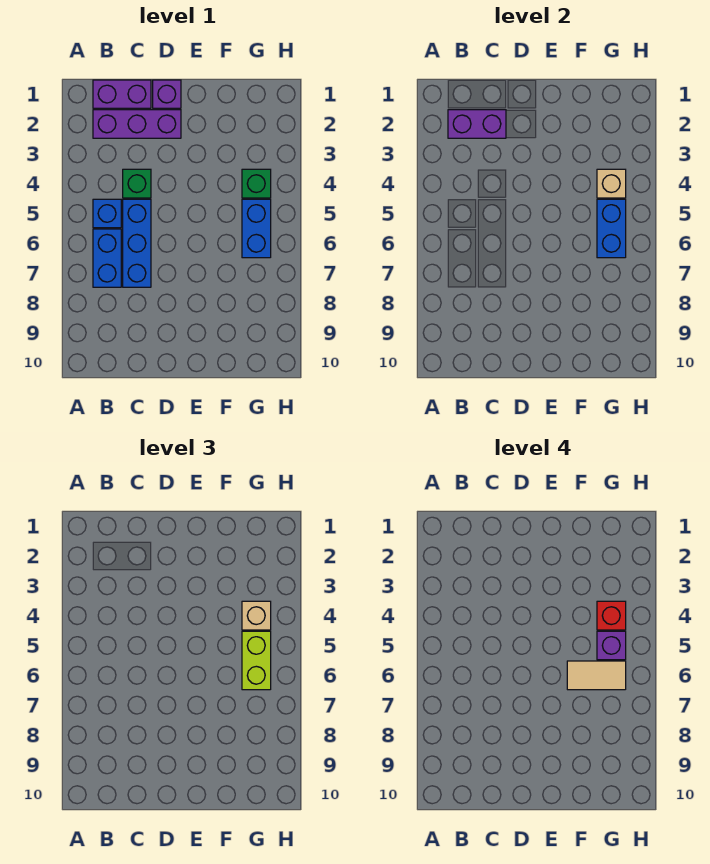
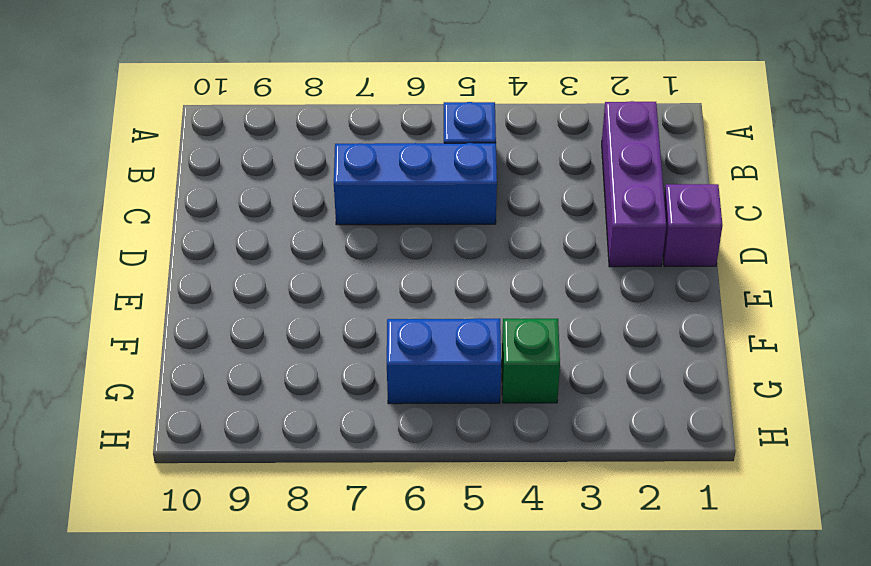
none -> purple brick B1:C1 level 1
none -> blue brick B6:B7 level 1
none -> green brick C4 level 1

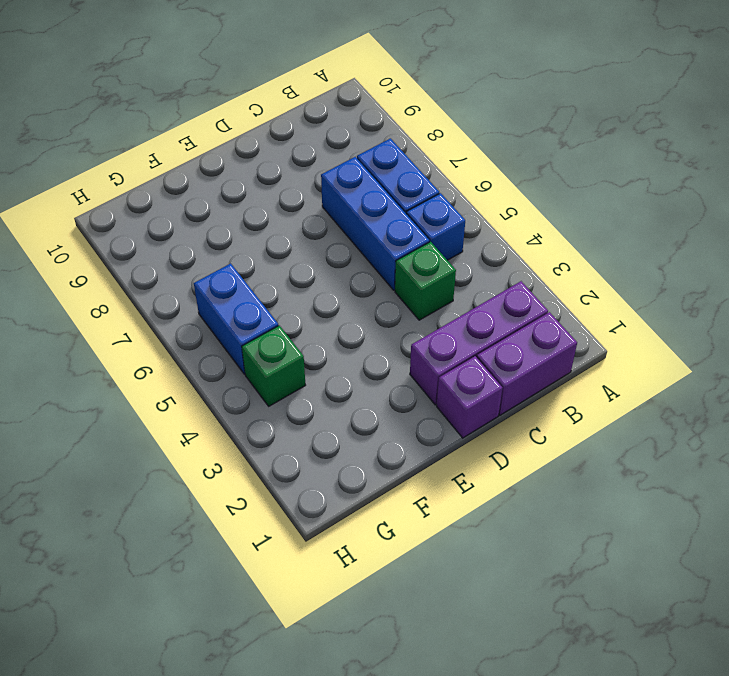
none -> purple brick B2:C2 level 2
none -> tan brick G4 level 2
none -> blue brick G5:G6 level 2

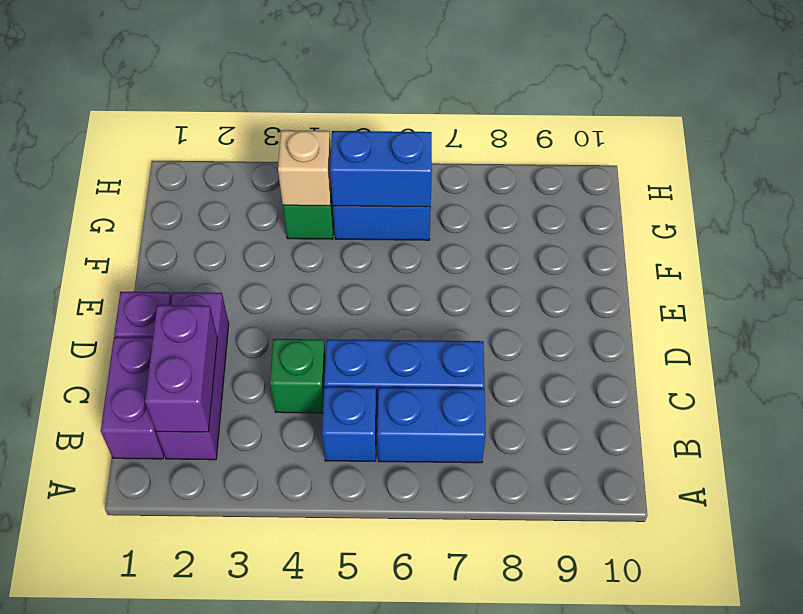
none -> tan brick G4 level 3
none -> lime brick G5:G6 level 3
none -> tan tile F6:G6 level 4

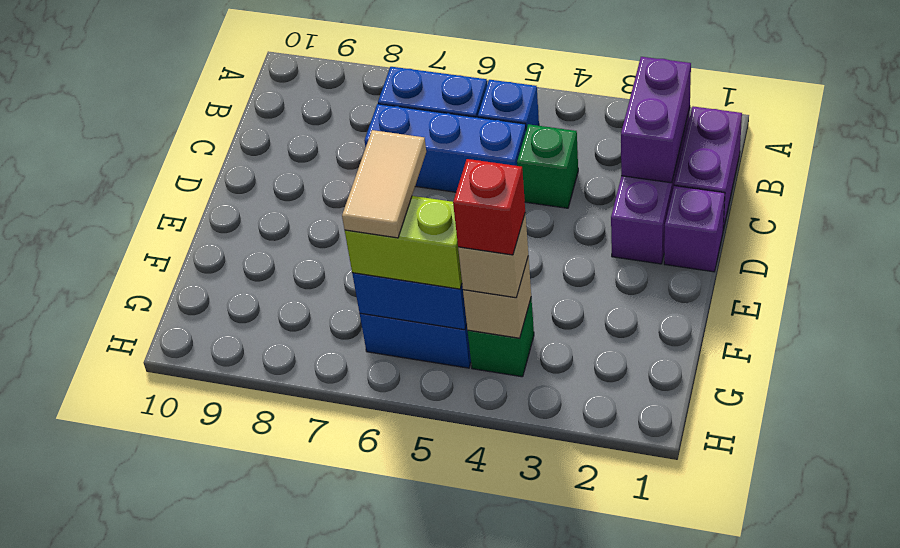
none -> purple brick G5 level 4

